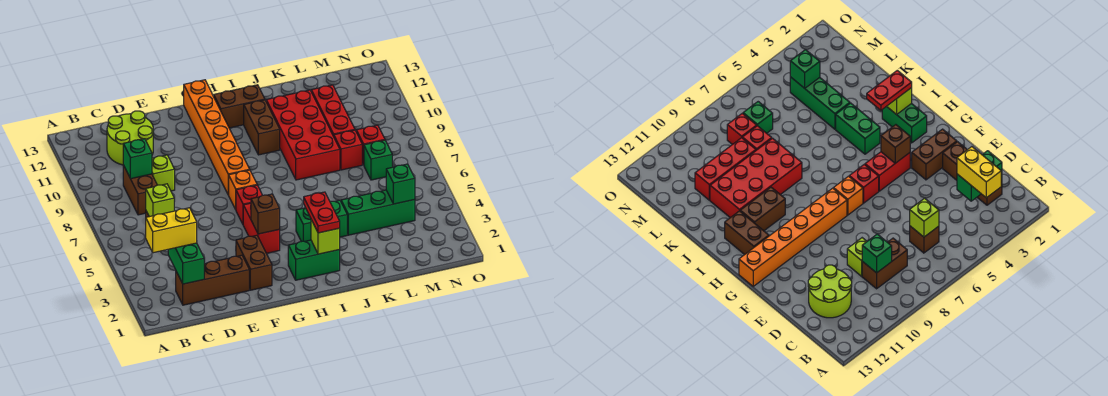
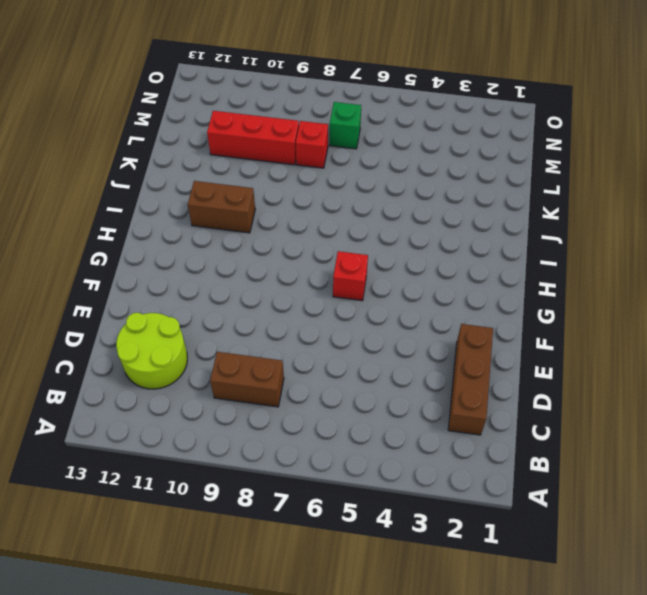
none -> brown brick C6 level 1
none -> lime brick D9 level 1
none -> brown brick F2:F3 level 1

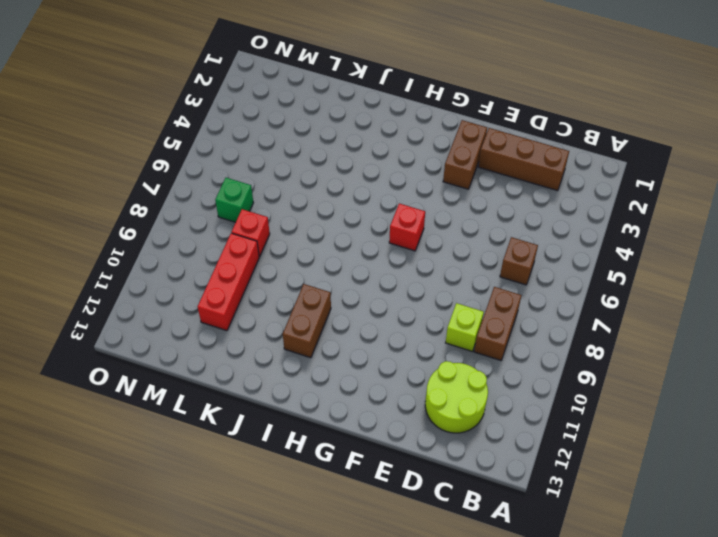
none -> red brick G4:G5 level 1
none -> orange brick G7 level 1
none -> orange brick G8:G13 level 1

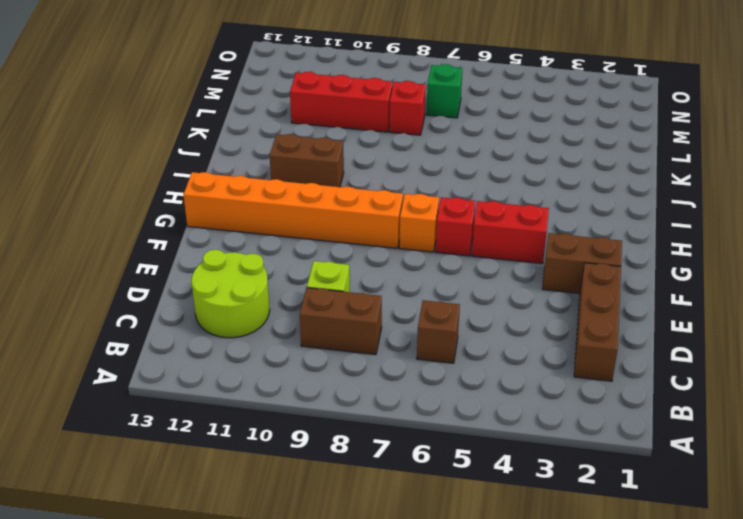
none -> green brick H2:I2 level 1
none -> brown brick H12:I12 level 1
none -> green brick I4:J4 level 1

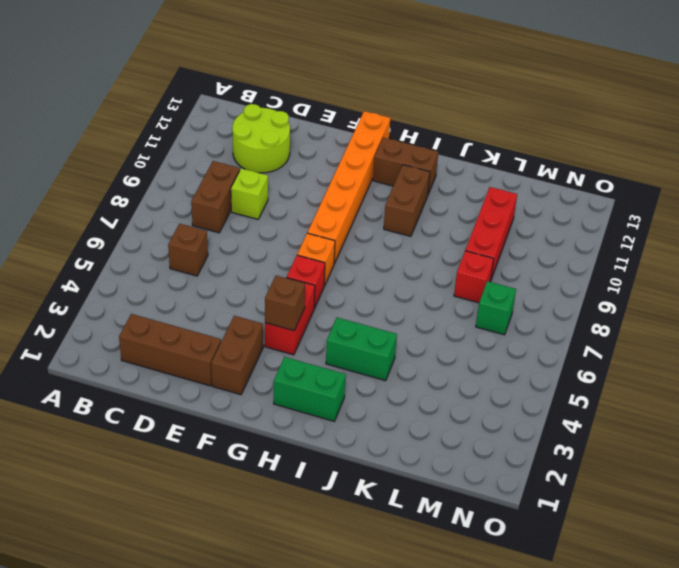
none -> red brick J8:K11 level 1
none -> green brick K4:M4 level 1
none -> red brick M8 level 1

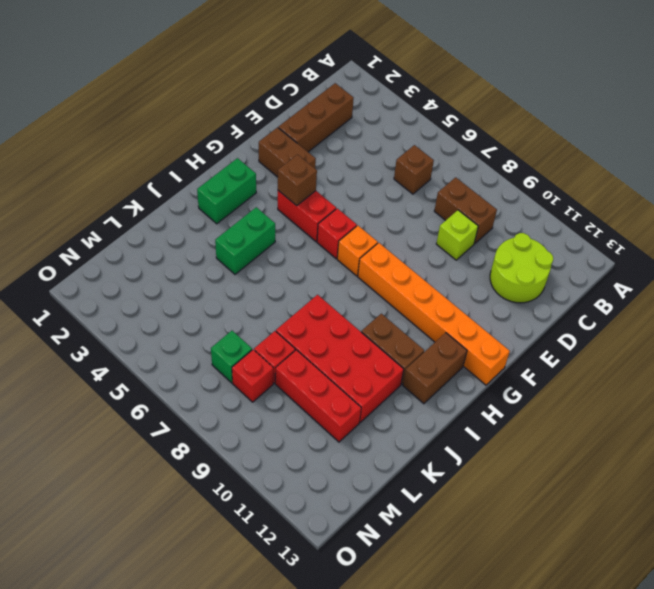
none -> green brick K4:M4 level 1
none -> green brick C2:C3 level 2
none -> lime brick C6 level 2

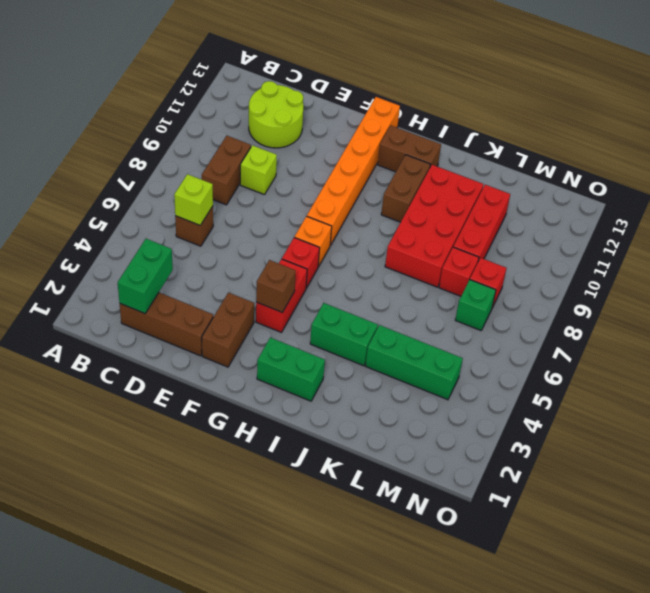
none -> green brick C9 level 2
none -> lime brick I2 level 2
none -> green brick M4 level 2

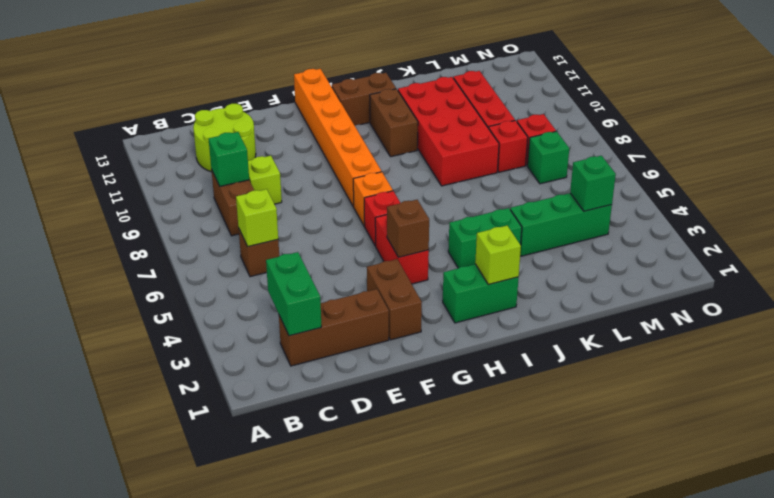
none -> yellow brick B3:C3 level 3
none -> red plate I2:I3 level 3

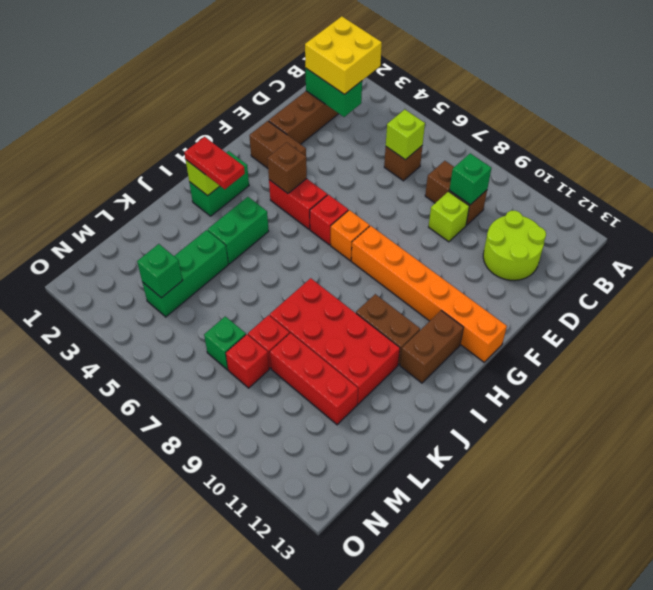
yellow brick B2:C3 level 3 -> yellow brick B3:C3 level 3

